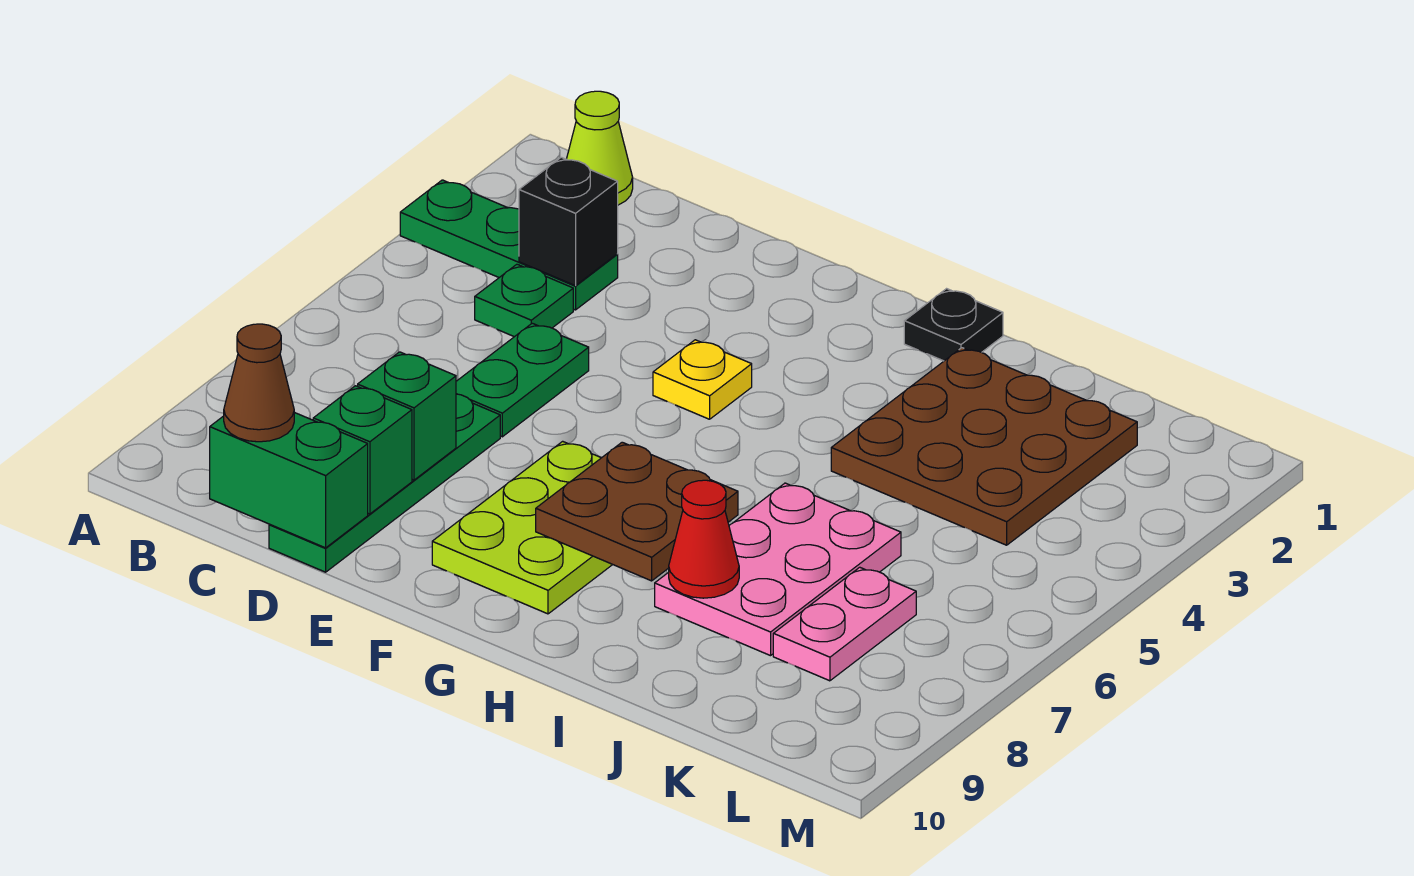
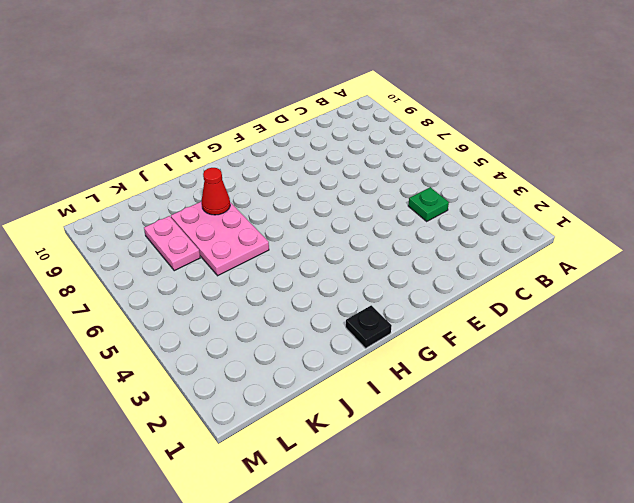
none -> green plate A3:C3 level 1
none -> lime cone B1 level 1
none -> green plate D5:D6 level 1

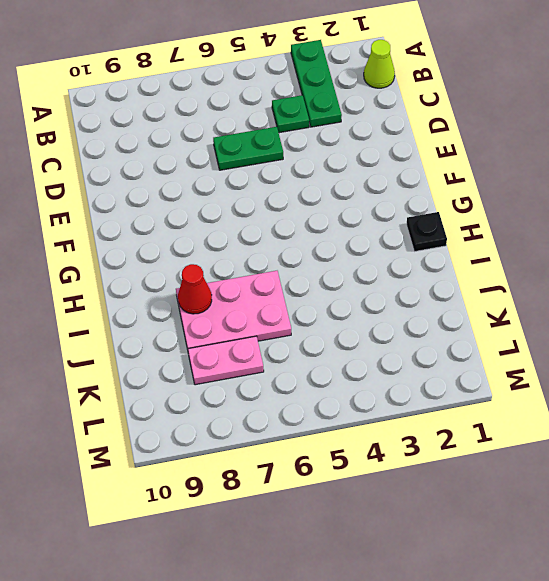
none -> green plate D7:D10 level 1
none -> yellow plate F4 level 1
none -> lime plate F7:G9 level 1

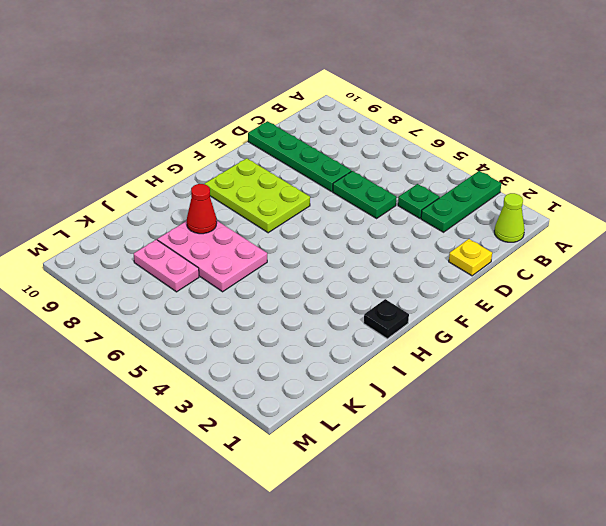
yellow plate D1 level 1 -> yellow plate F4 level 1
none -> brown plate I2:K4 level 1
none -> black brick C3 level 2
none -> green brick C10:D10 level 2

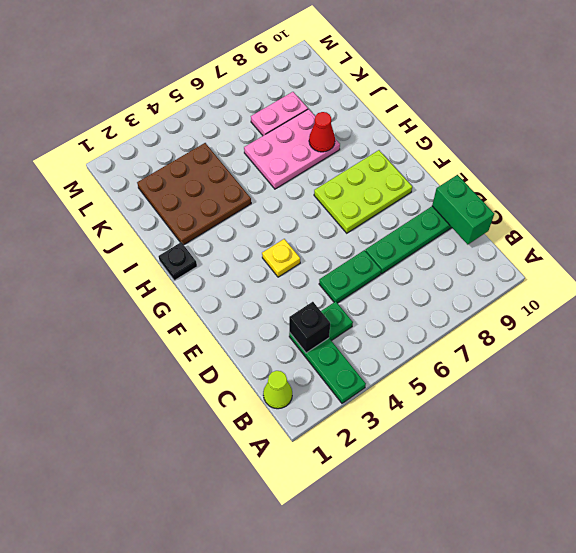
none -> green brick D8 level 2
none -> green brick D9 level 2
none -> brown plate G7:H8 level 2

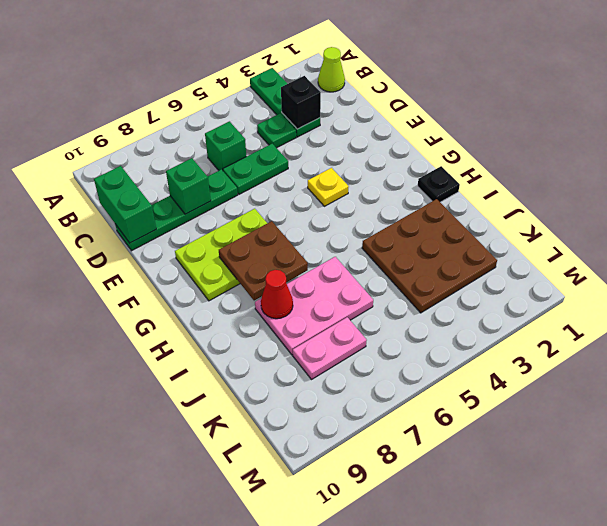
green brick C6 level 1 -> green brick D9 level 2
none -> brown cone C10 level 3

